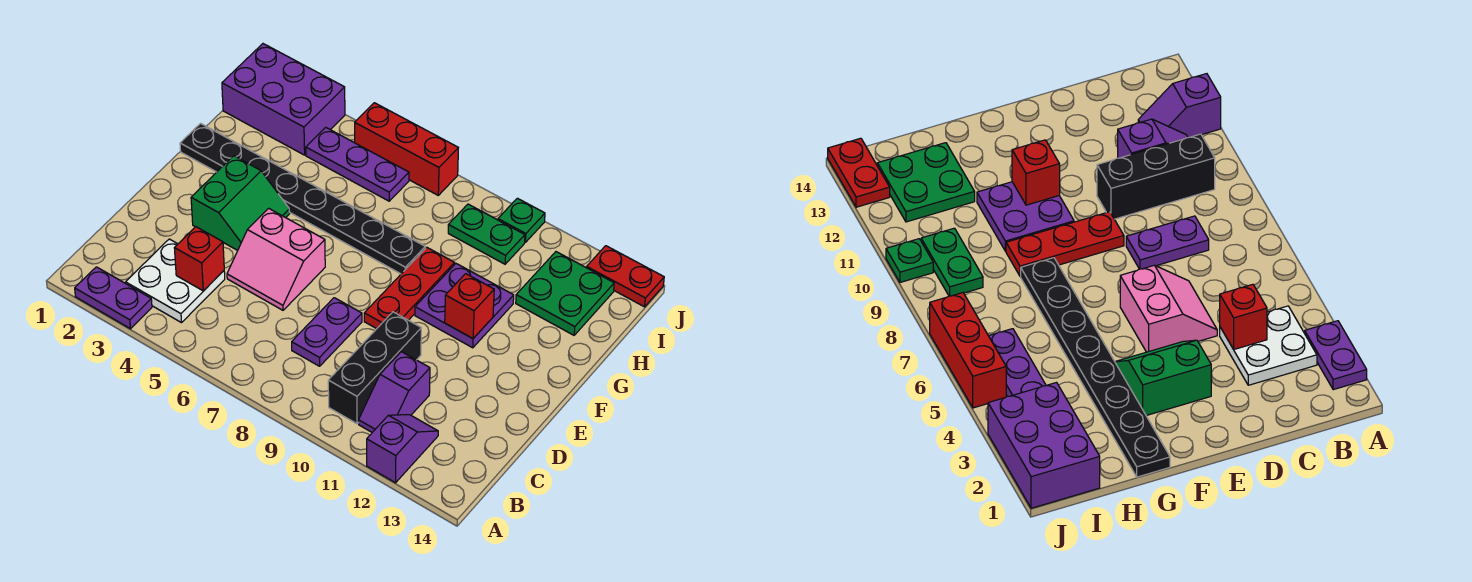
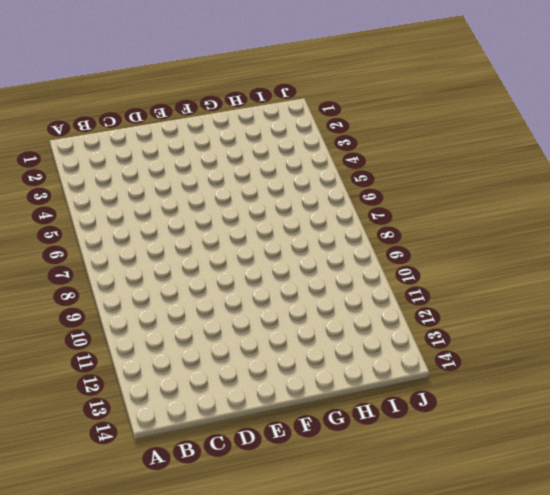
none -> purple plate A2:A3 level 1
none -> purple slope A12:B12 level 1 top A
none -> white plate B3:C4 level 1

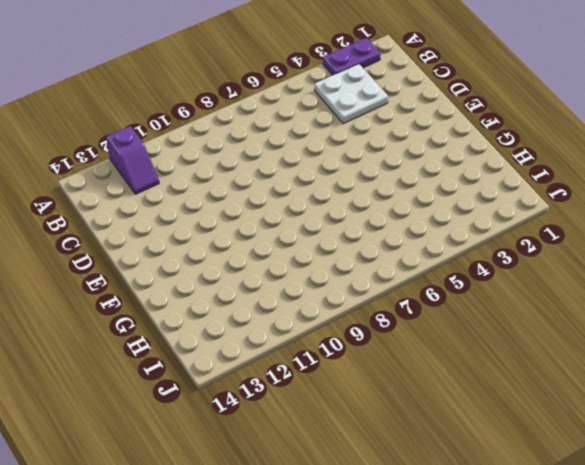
none -> black brick B10:D10 level 1
none -> purple slope B11:C11 level 1 top C
none -> purple plate C8:D8 level 1

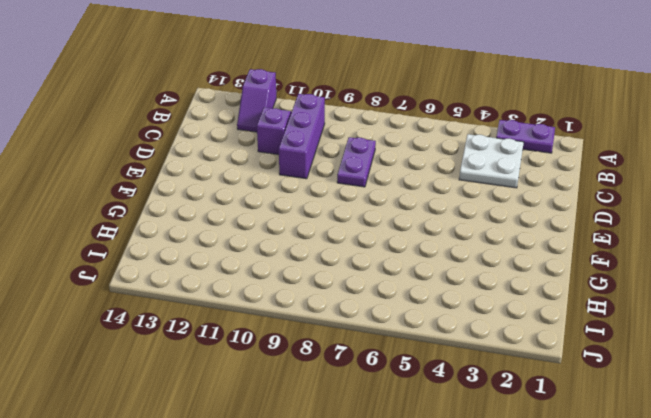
purple brick B10:D10 level 1 -> black brick B10:D10 level 1
none -> pink slope D5:E6 level 1 top E
none -> green slope E3:F4 level 1 top 3
none -> red plate E9:G9 level 1

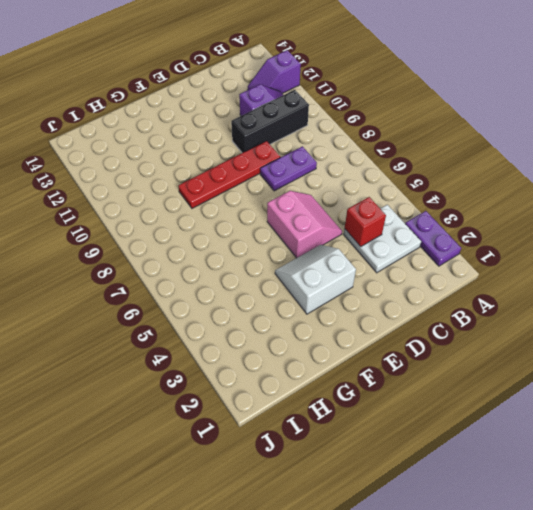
red plate D9:G9 level 1 -> red plate E9:G9 level 1
white slope E3:F4 level 1 top 3 -> green slope E3:F4 level 1 top 3
none -> purple plate F10:G11 level 1
none -> black plate G1:G8 level 1
none -> green plate H12:I13 level 1

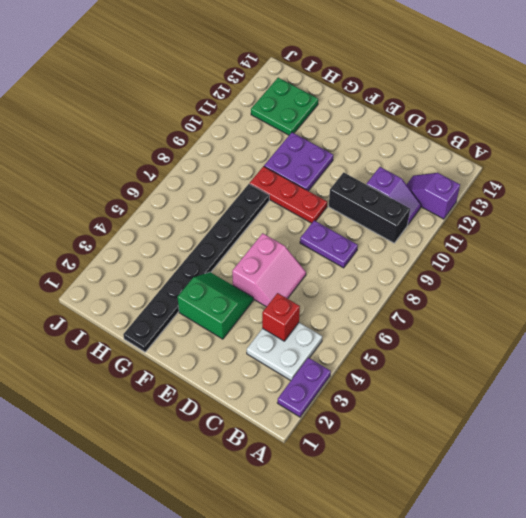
none -> purple brick I1:J3 level 1
none -> purple plate I4:I6 level 1
none -> green plate I9:I10 level 1

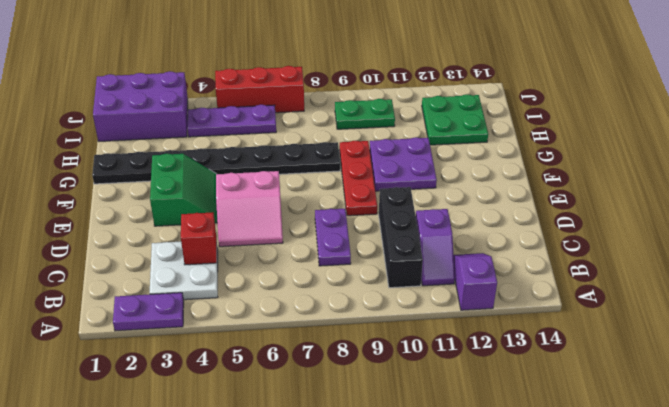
none -> green plate J10 level 1
none -> red plate J13:J14 level 1
none -> red brick F11 level 2

